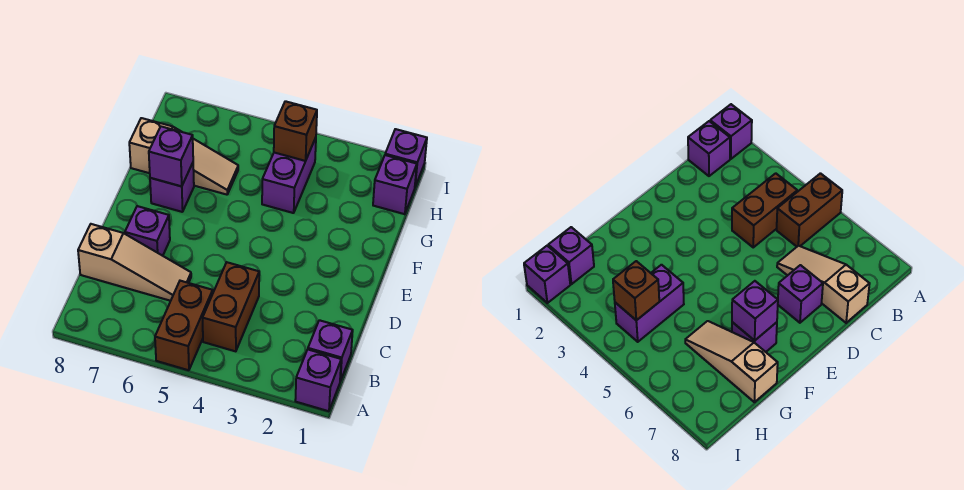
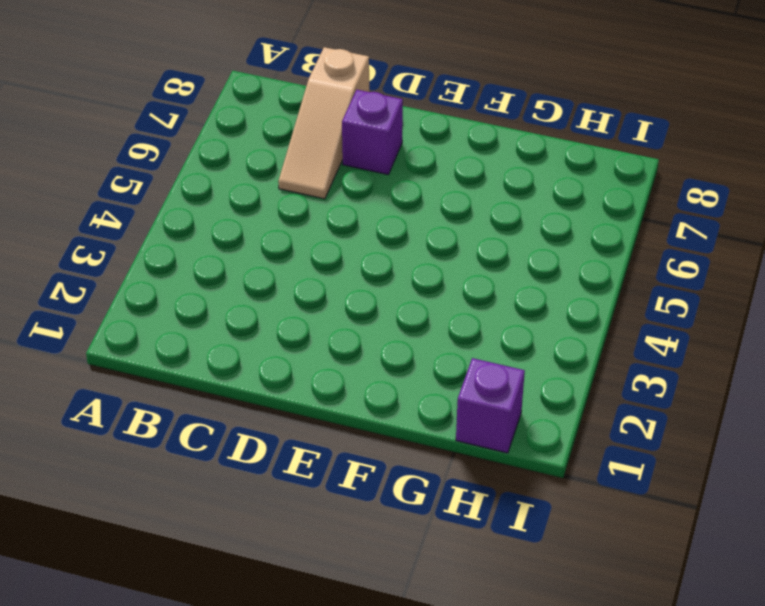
none -> purple brick A1 level 1
none -> brown brick A5:B5 level 1
none -> purple brick B1 level 1

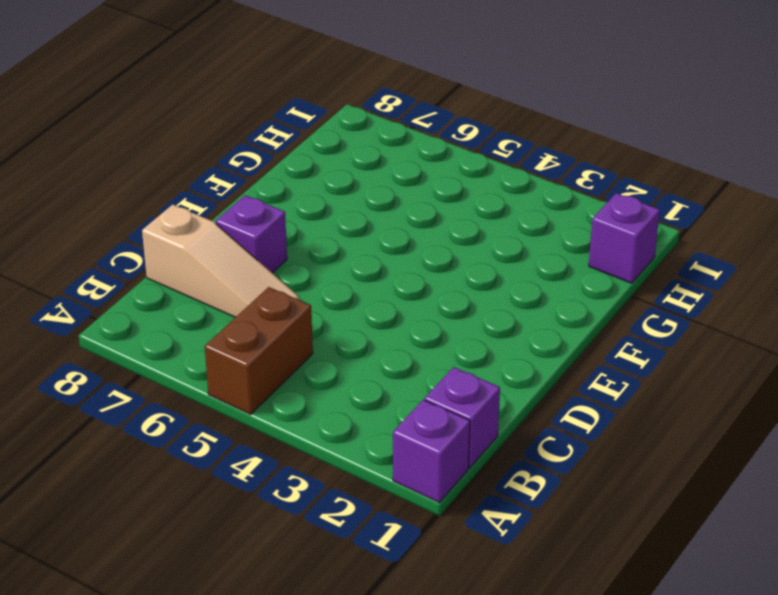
none -> brown brick B4:C4 level 1
none -> purple brick F7 level 1
none -> purple brick G4:H4 level 1

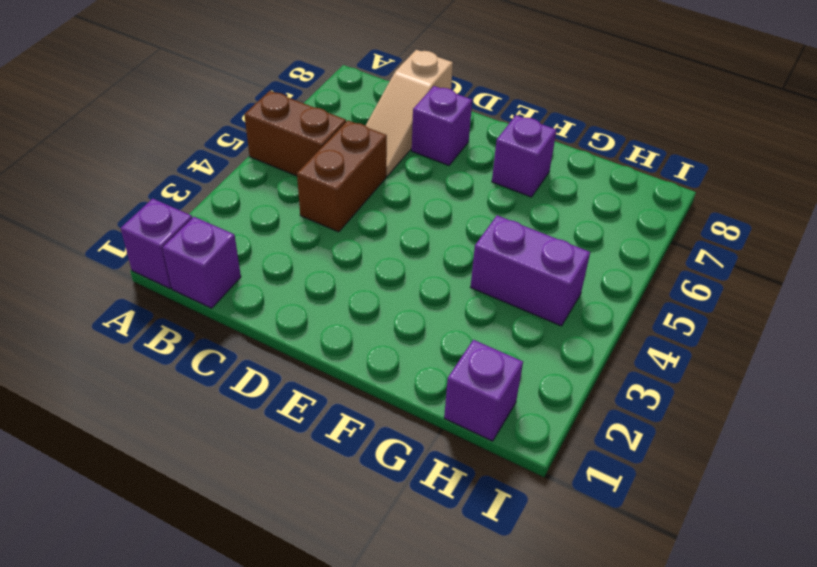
brown brick C4:C5 level 1 -> brown brick B4:C4 level 1
none -> tan slope G6:G8 level 1 top 8
none -> purple brick I1 level 1
none -> purple brick F7 level 2

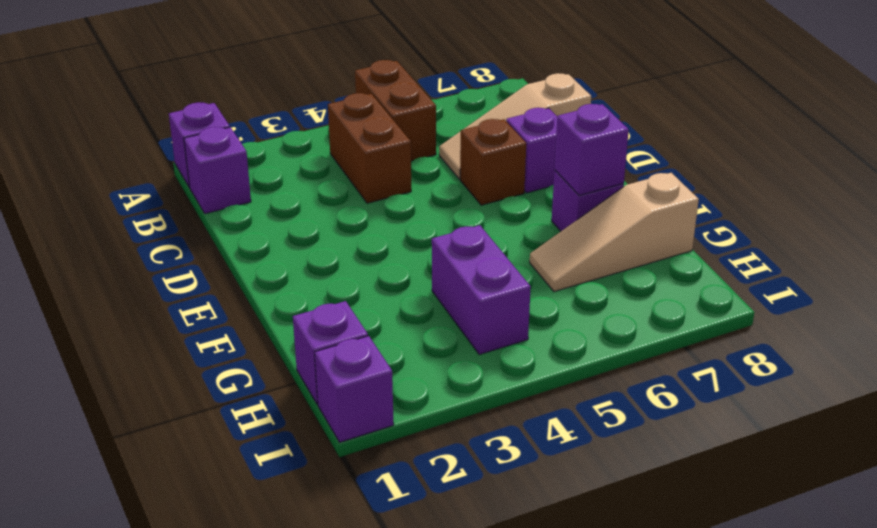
brown brick D6 level 1 -> brown brick H4 level 2

